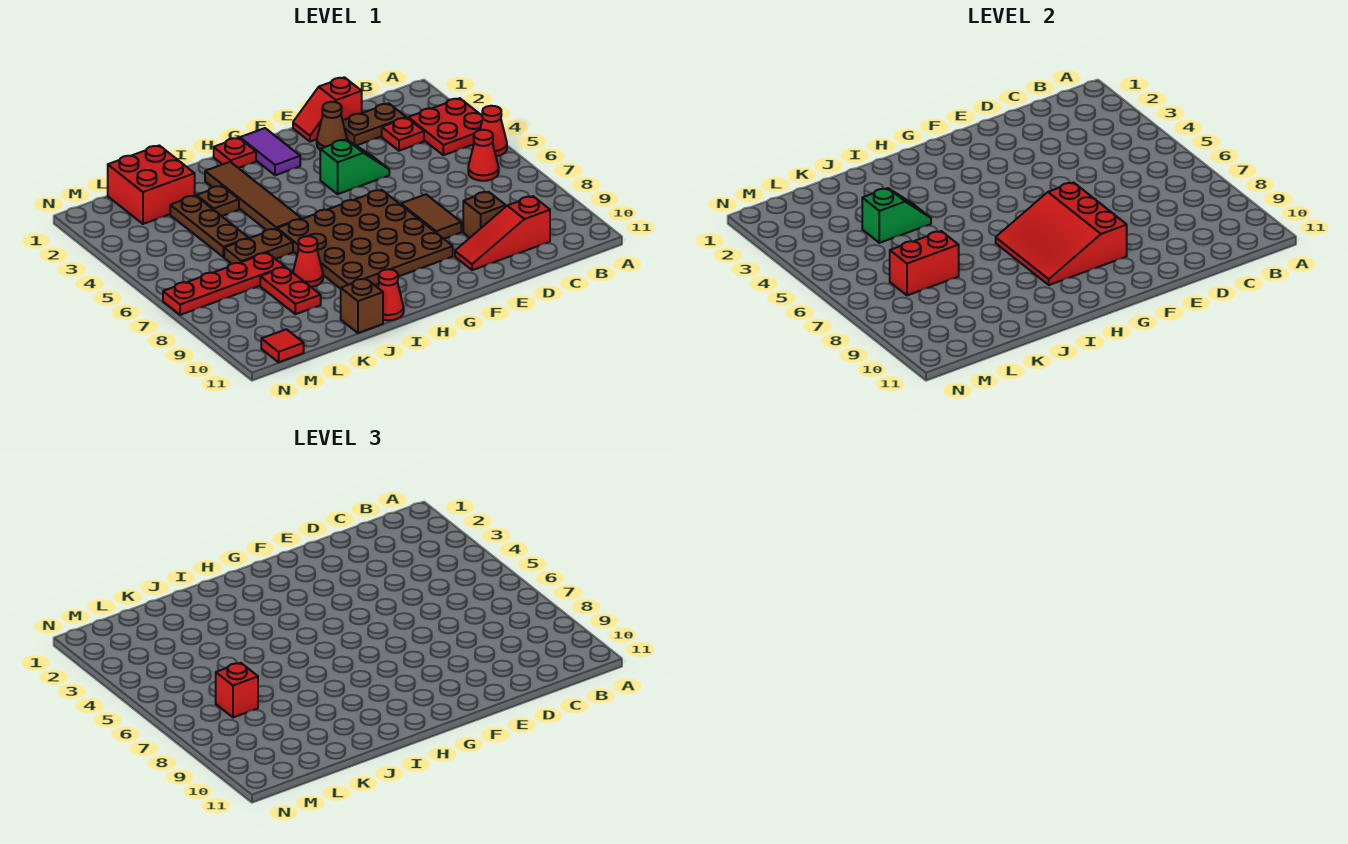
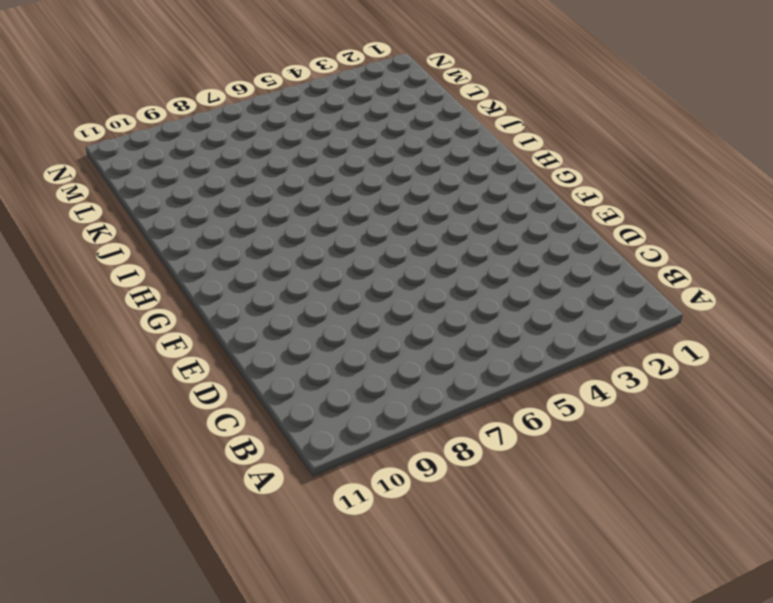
none -> red plate A3:B4 level 1
none -> red cone A5 level 1
none -> red cone B6 level 1

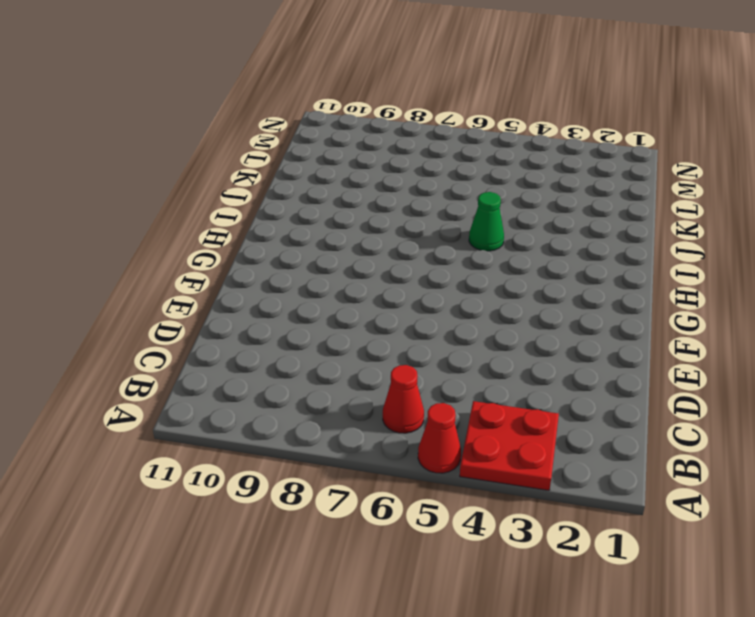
green cone I5 level 1 -> brown tile I2:I5 level 1
none -> brown plate C2:D2 level 1
none -> red plate C3 level 1
none -> red slope C10:E10 level 1 top C

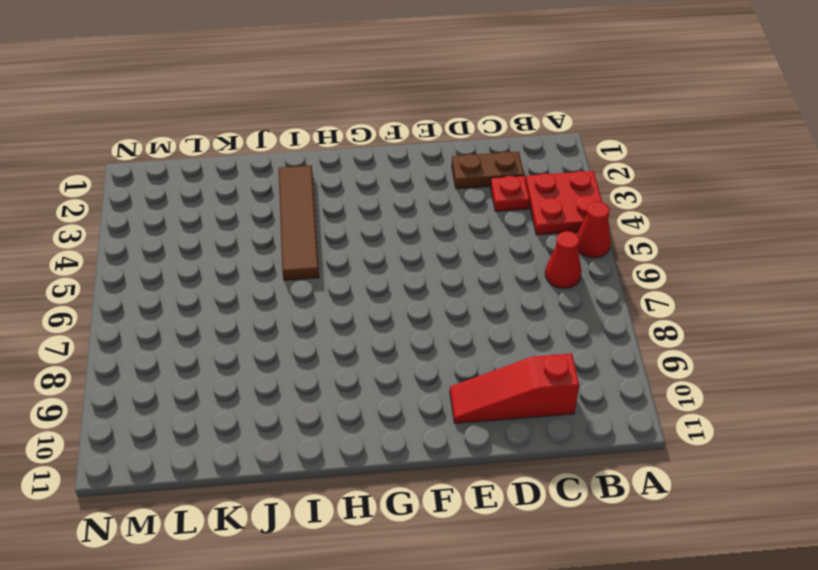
none -> red slope D1:E1 level 1 top D
none -> brown brick D9 level 1
none -> brown cone E2 level 1

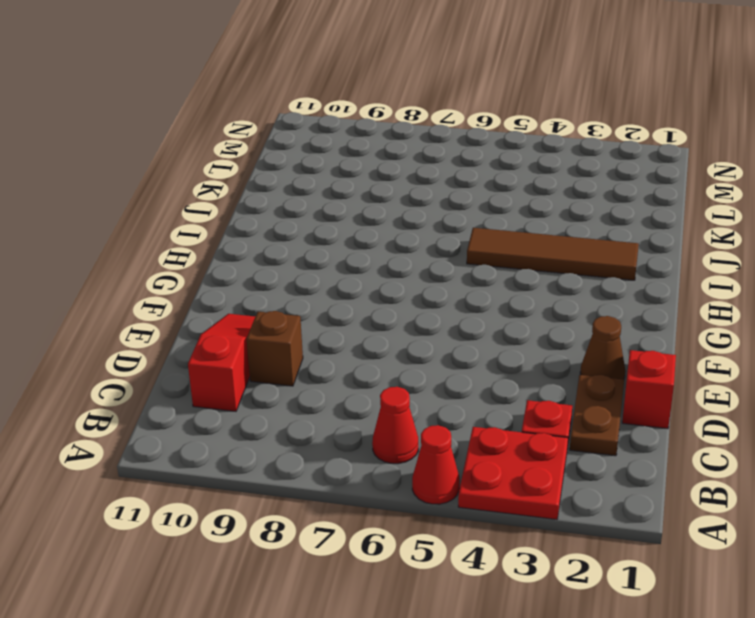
none -> green slope E4:F4 level 1 top F
none -> brown tile E7:E8 level 1
none -> brown plate F6:I9 level 1

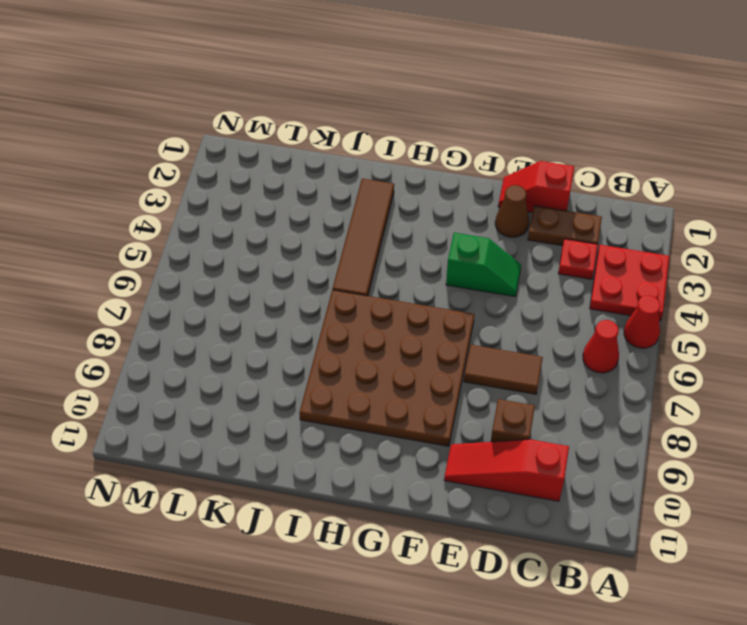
brown tile D7:E7 level 1 -> brown tile E7:E8 level 1
none -> purple tile G1:G2 level 1
none -> red plate H1 level 1
none -> red cone I11 level 1

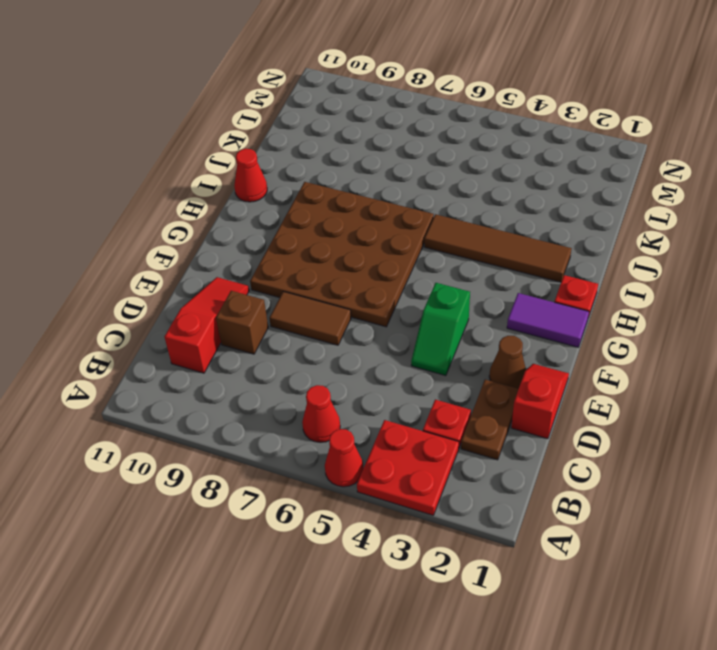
none -> brown plate J3 level 1
none -> brown plate J6:K6 level 1
none -> red cone J8 level 1

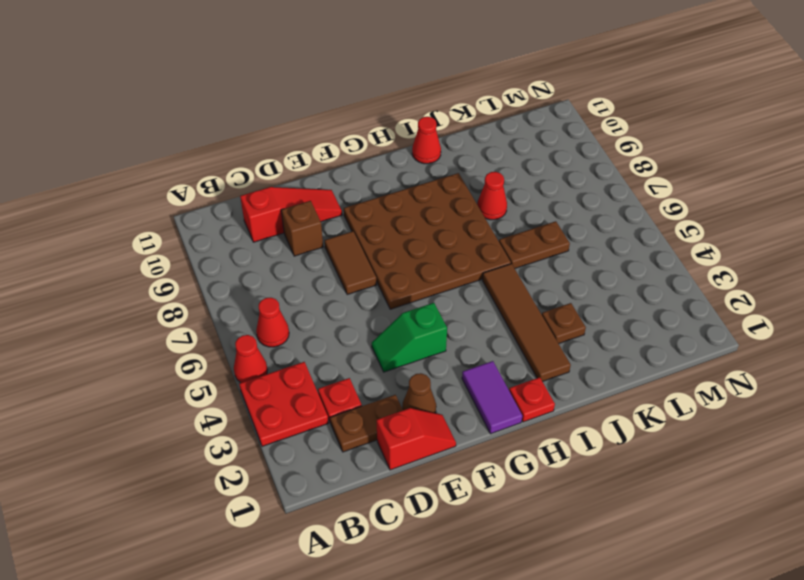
none -> brown brick J11 level 1
none -> red brick K1:L2 level 1
none -> brown plate K3:K5 level 1

